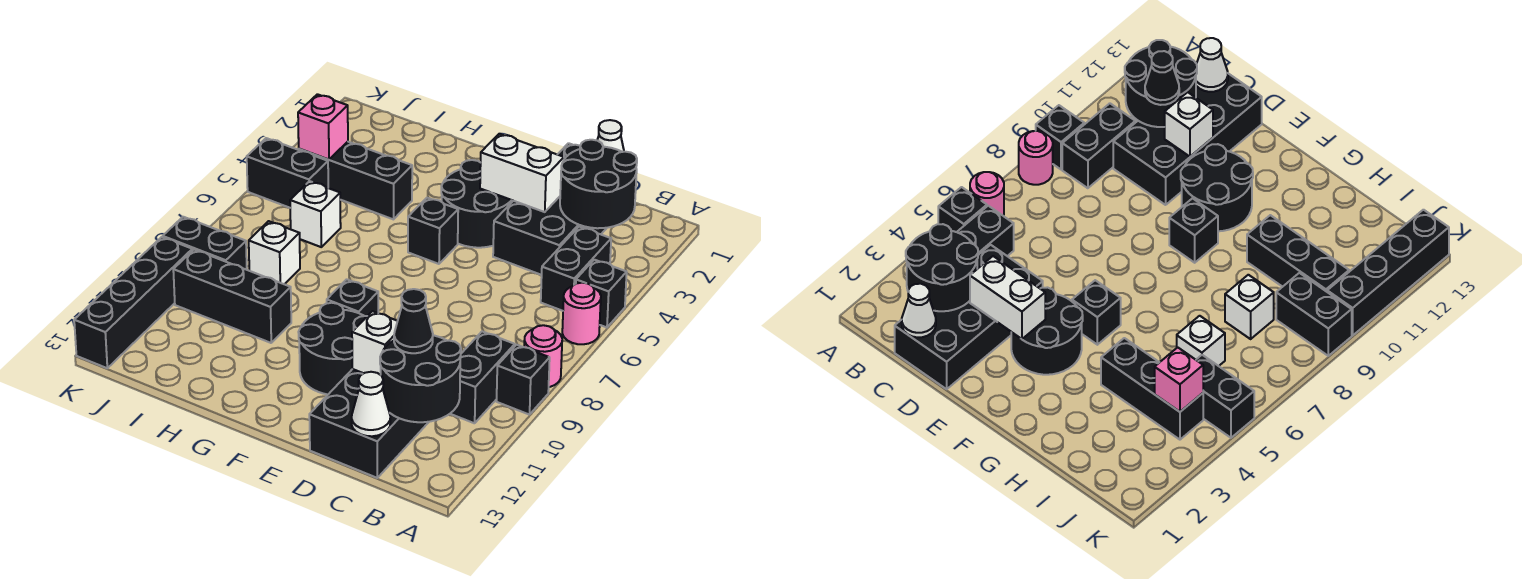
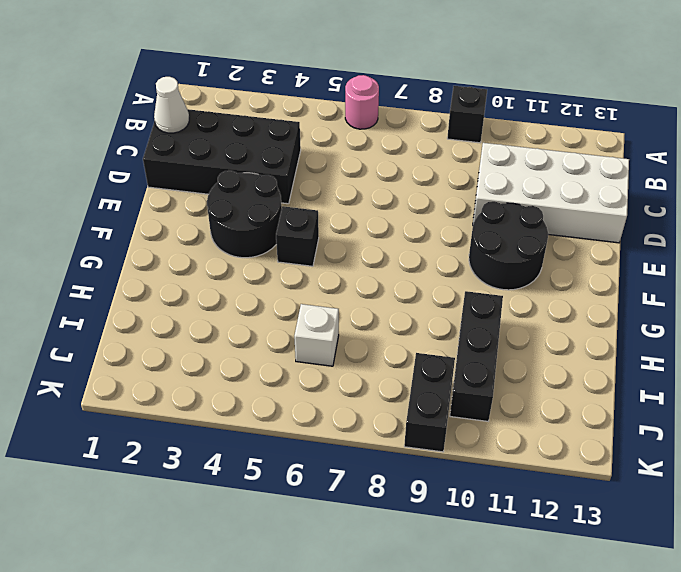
white brick C10:D13 level 1 -> black brick C10:D13 level 1
none -> black brick A5 level 1
none -> pink round brick A8 level 1
none -> black brick B4:B5 level 1

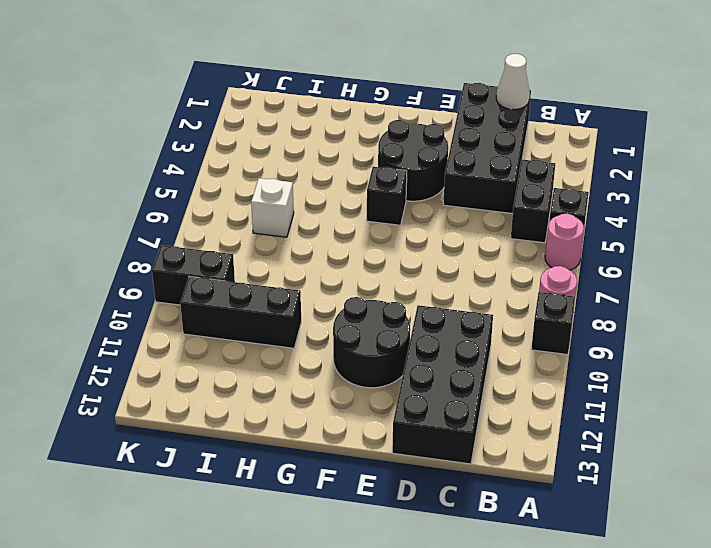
none -> black brick B9:B10 level 1
none -> black brick F9 level 1
none -> black brick H4:J4 level 1

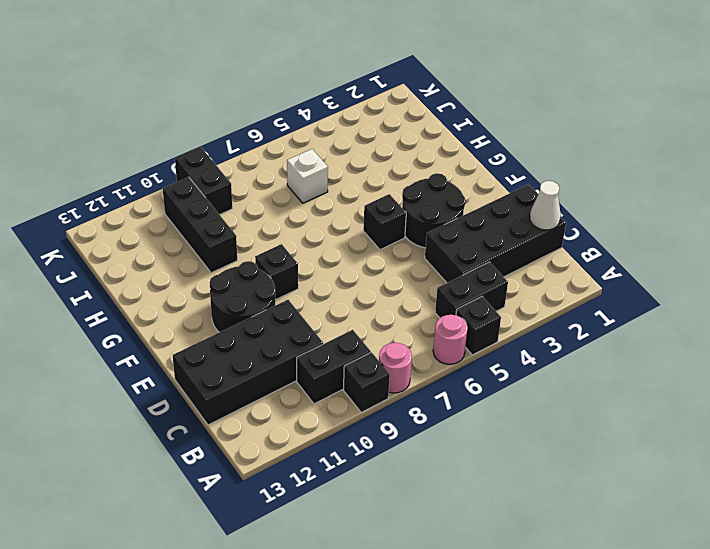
none -> black brick H4:J4 level 1
none -> white brick I8 level 1
none -> black brick J5:K5 level 1

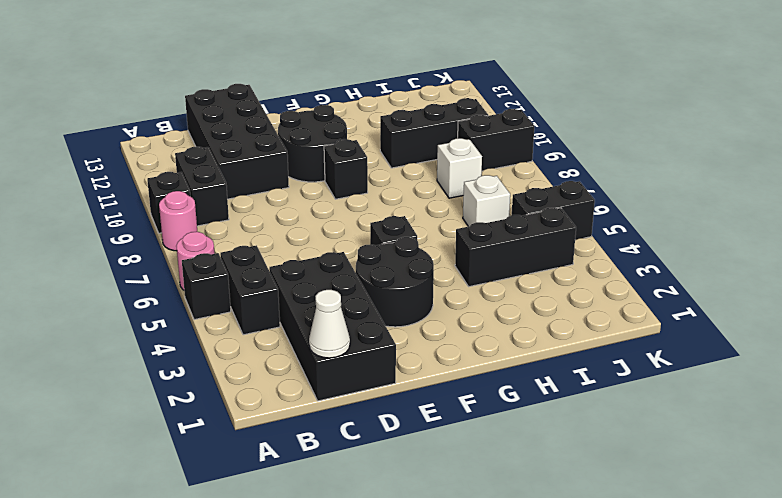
none -> black brick K10:K13 level 1
none -> black round brick B2:C3 level 2
none -> black round brick B11:C12 level 2

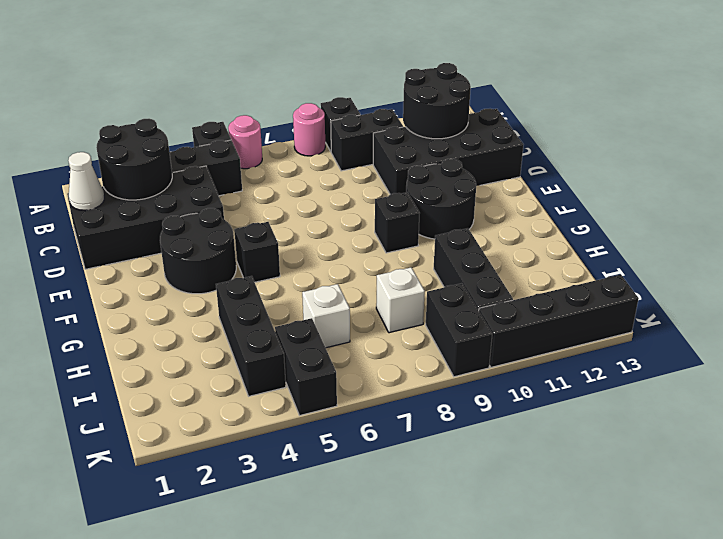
none -> white cone C13 level 2
none -> white brick D3:E3 level 2
none -> white brick D11 level 2

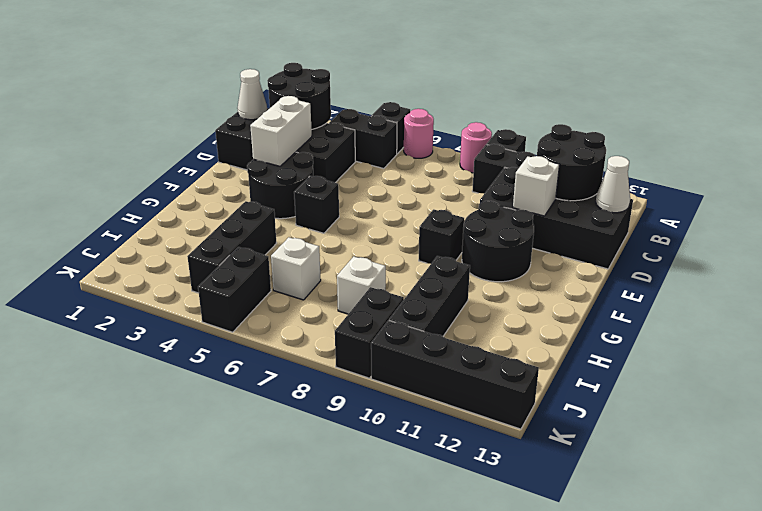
none -> pink brick J4 level 2
none -> black cone C11 level 3

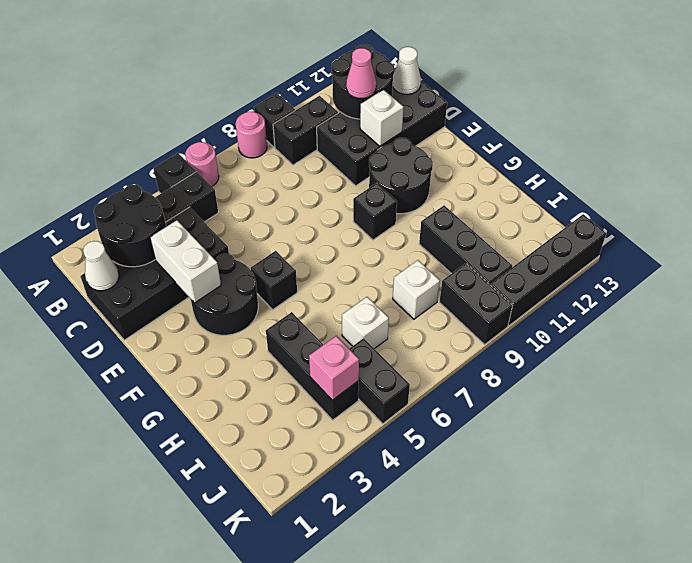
pink cone C11 level 3 -> black cone C11 level 3

